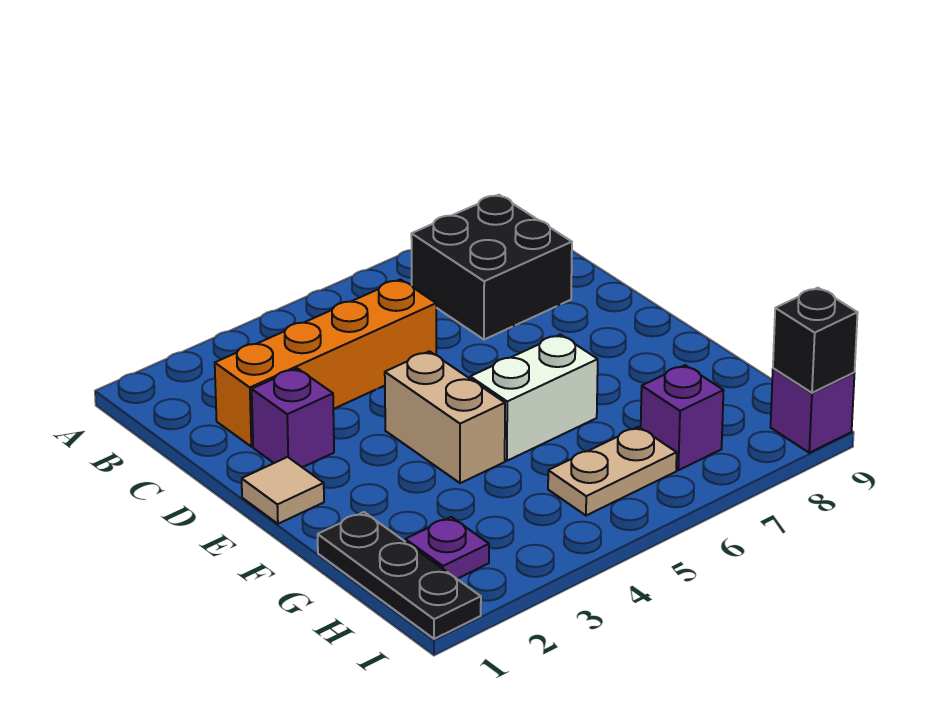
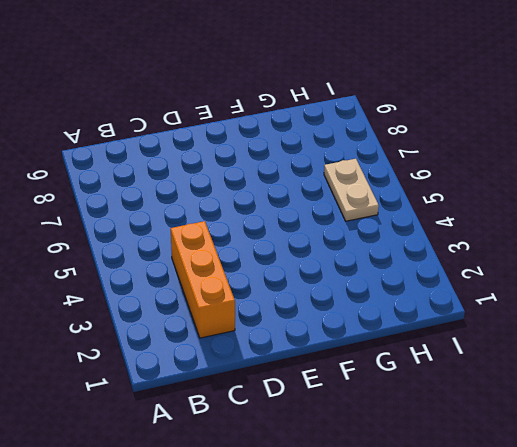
orange brick C2:C4 level 1 -> orange brick C2:C5 level 1
none -> black brick B7:C8 level 1
none -> purple brick D2 level 1
none -> tan tile E1 level 1

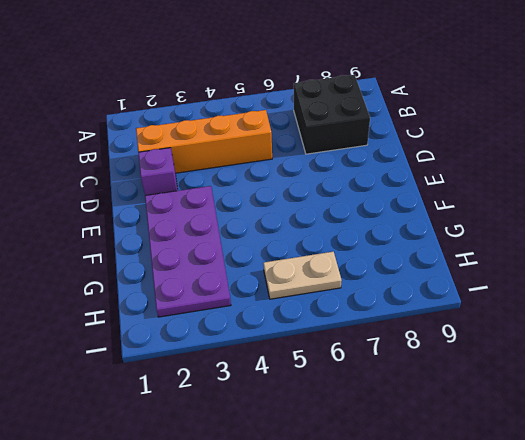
purple plate E2:H3 level 1 -> purple plate H2 level 1
none -> tan tile E1 level 1
none -> tan brick E4:F4 level 1
none -> white brick F5:F6 level 1

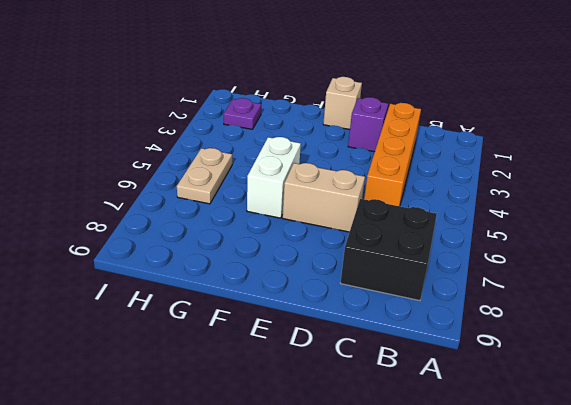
tan brick D6:E6 level 1 -> tan brick E4:F4 level 1
tan brick E1 level 1 -> tan tile E1 level 1
none -> black plate G1:I1 level 1
none -> purple brick H7 level 1
none -> purple brick I9 level 1

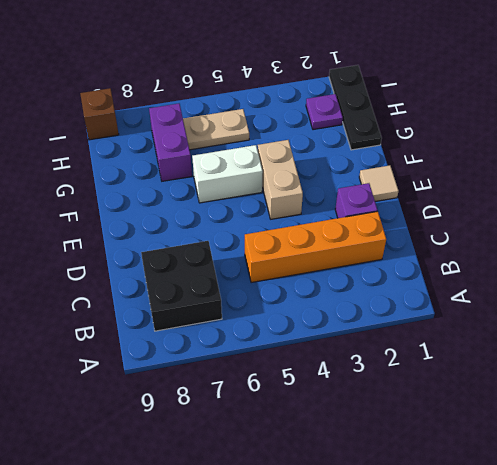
purple brick G7:H7 level 1 -> purple brick H7 level 1
brown brick I9 level 1 -> purple brick I9 level 1
none -> black brick I9 level 2

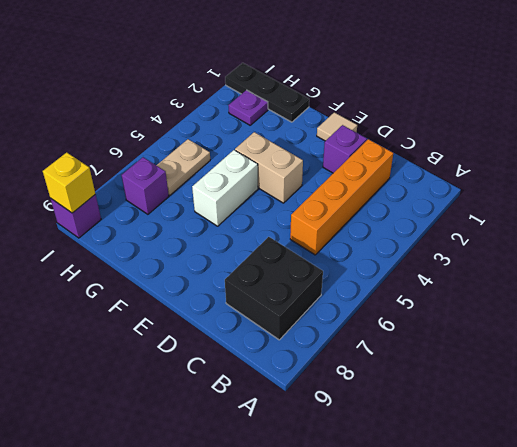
yellow brick I9 level 2 -> black brick I9 level 2

